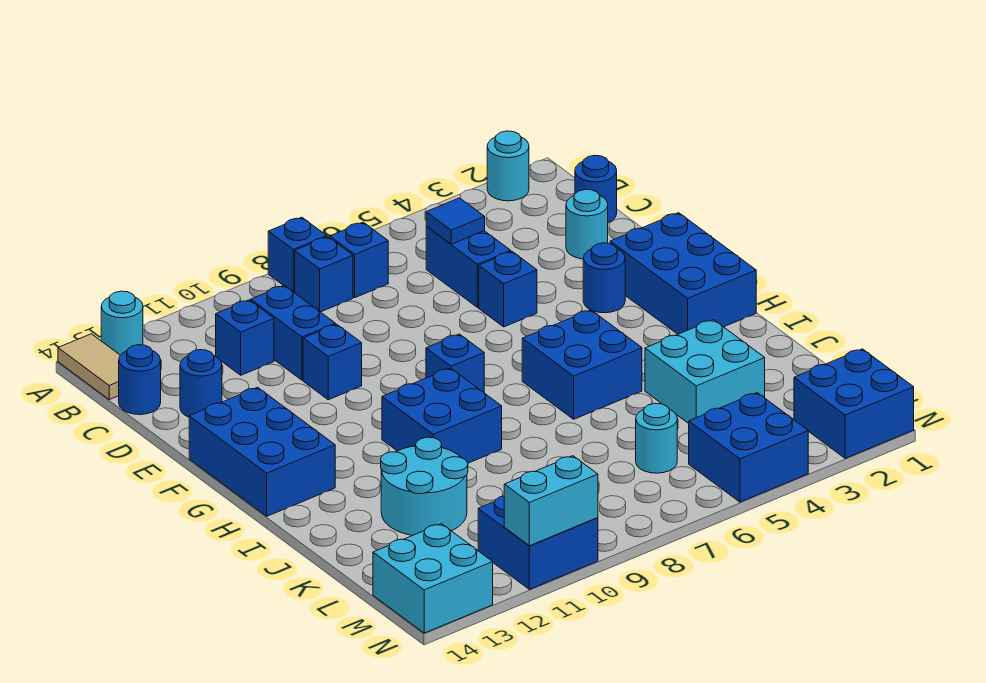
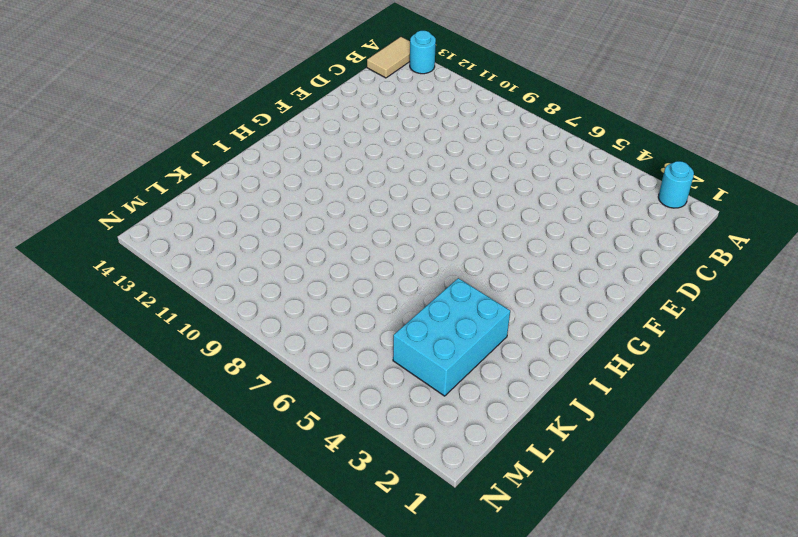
cyan brick J3:L4 level 1 -> cyan brick J3:K4 level 1
none -> blue brick A8 level 1
none -> blue brick B7 level 1
none -> blue brick B8 level 1
none -> blue round brick C1 level 1

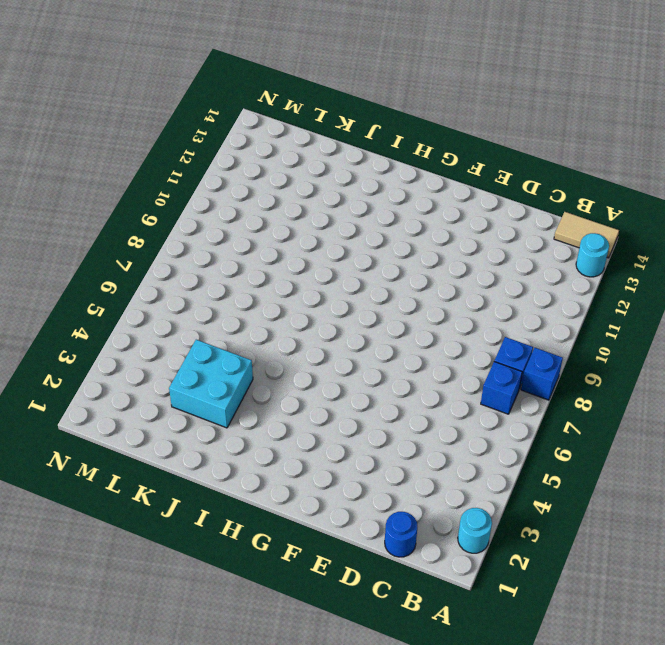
none -> blue brick C5:D5 level 1
none -> blue brick C10:D10 level 1
none -> blue brick C11 level 1
none -> blue round brick C14 level 1

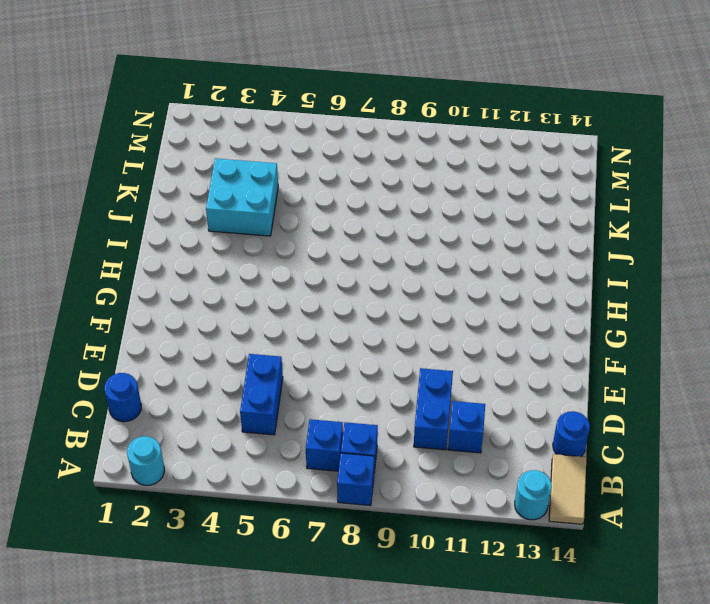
none -> cyan round brick D2 level 1
none -> blue round brick D13 level 1
none -> blue brick E5 level 1
none -> blue brick E10 level 1

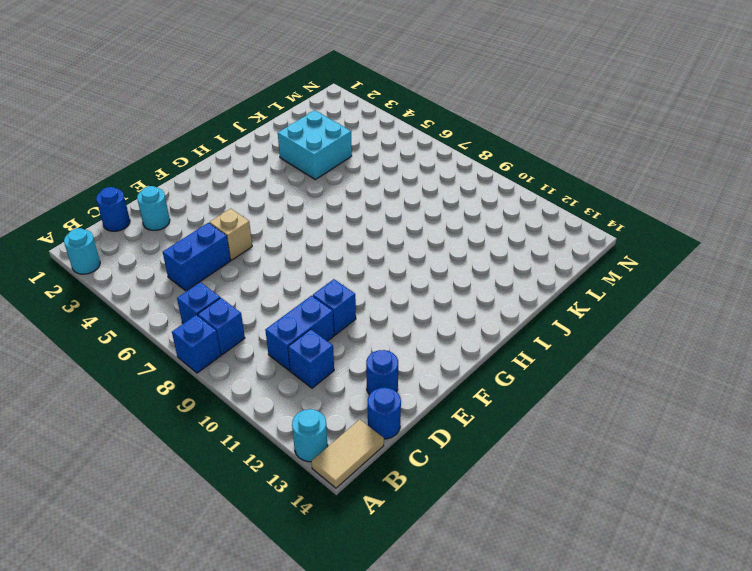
tan brick E5 level 1 -> blue brick E5 level 1
none -> blue brick F1:H2 level 1
none -> blue round brick F3 level 1
none -> blue brick F13:H14 level 1
none -> blue brick G8 level 1

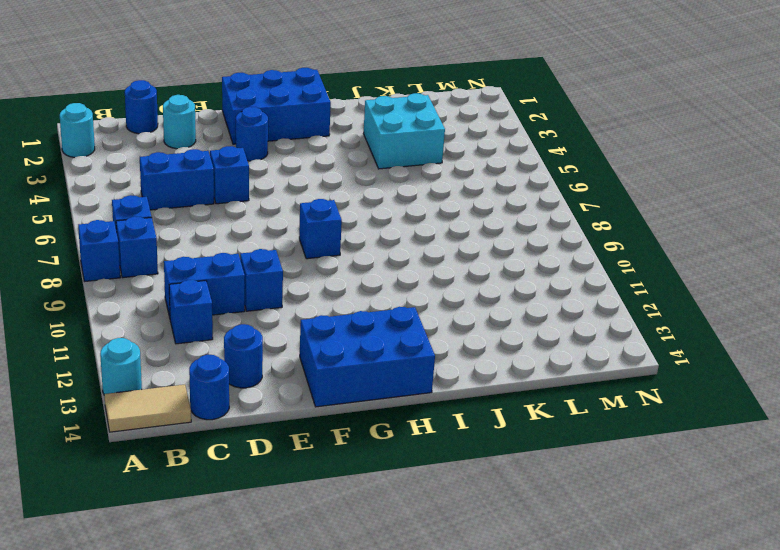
none -> blue brick H5:I6 level 1
none -> blue brick H9:I10 level 1
none -> cyan round brick J11:K12 level 1
none -> cyan round brick L6 level 1

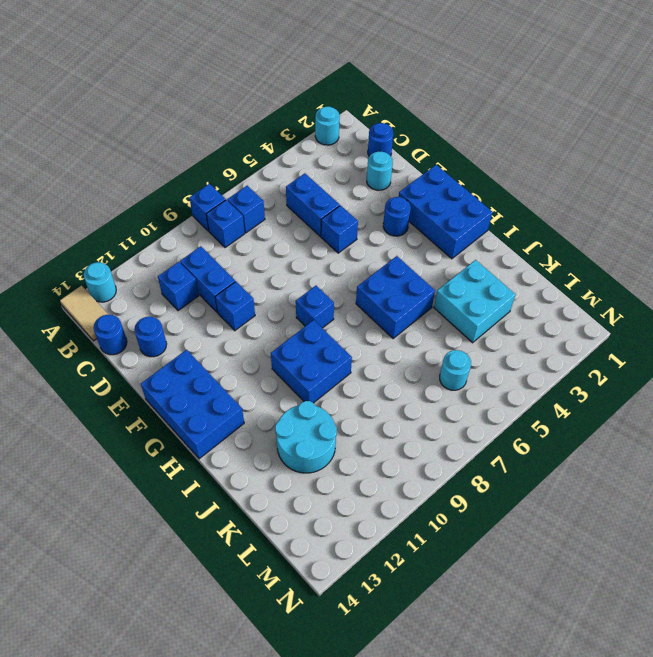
none -> blue brick M1:N2 level 1
none -> blue brick M4:N5 level 1
none -> blue brick M10:N11 level 1
none -> cyan brick M13:N14 level 1

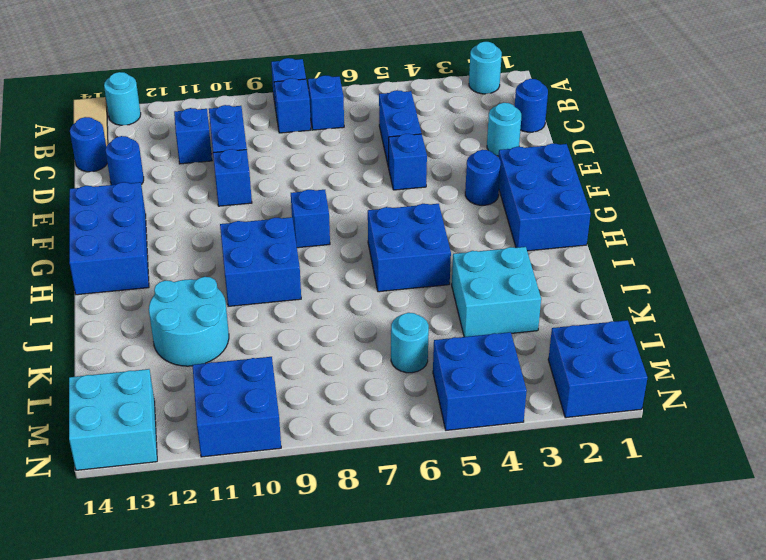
none -> blue tile C5 level 2
none -> cyan brick N10:N11 level 2

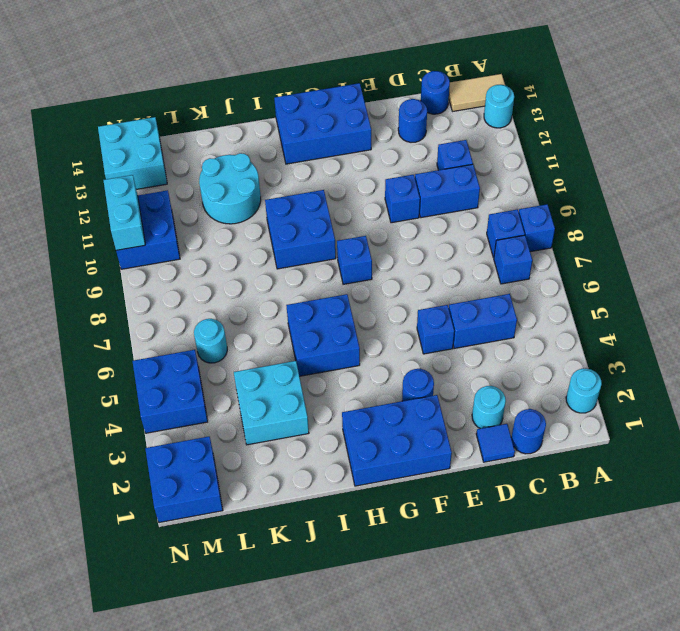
blue tile D1 level 1 -> blue tile C5 level 2

